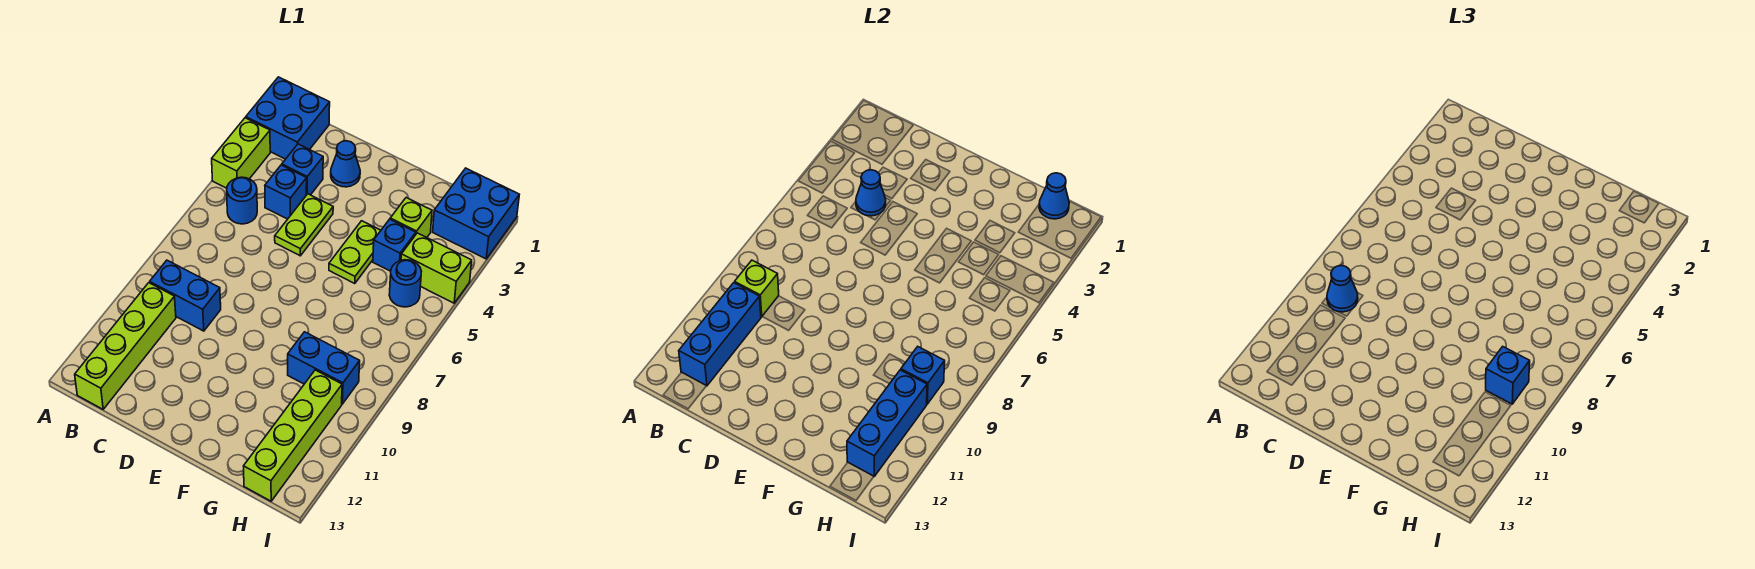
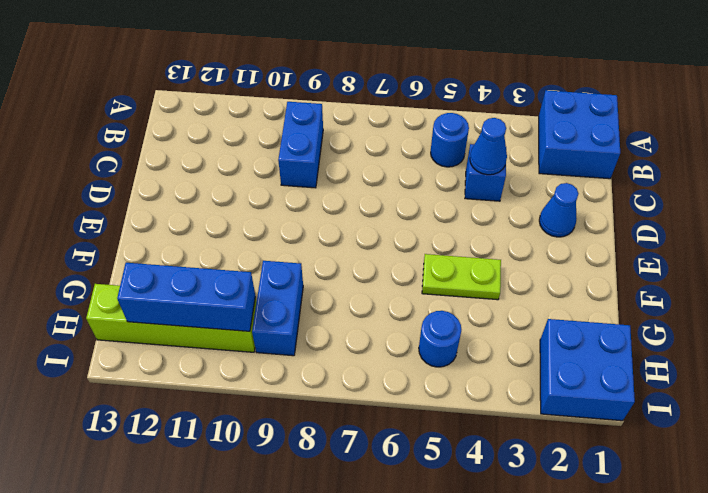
none -> lime brick A3:A4 level 1
none -> lime brick B10:B13 level 1
none -> blue brick C3 level 1

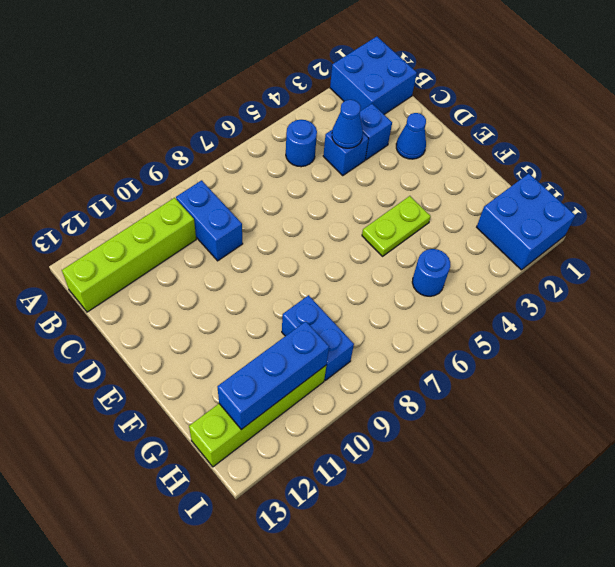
none -> lime brick A3:A4 level 1
none -> lime plate D4:D5 level 1
none -> lime brick G3 level 1

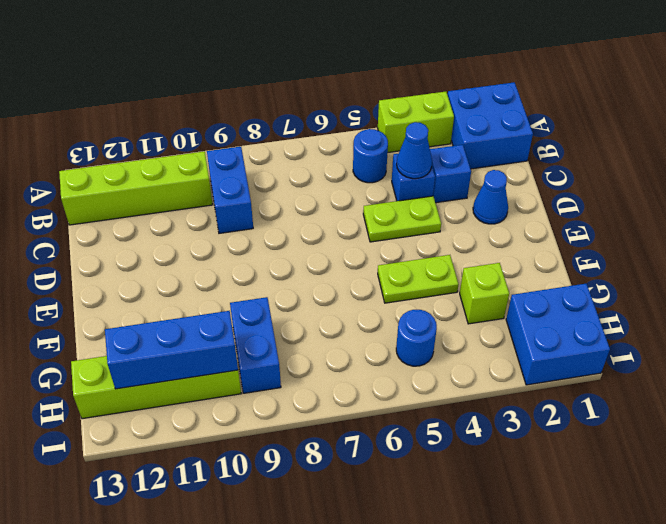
none -> blue brick G4 level 1
none -> lime brick H4:I4 level 1
none -> lime brick B9 level 2

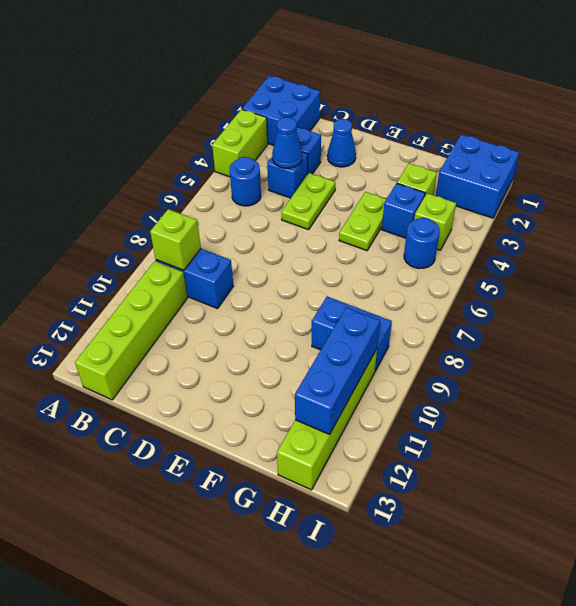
lime brick H4 level 1 -> lime brick H4:I4 level 1
none -> blue brick B10:B12 level 2
none -> blue cone H1 level 2
none -> blue brick H9 level 2

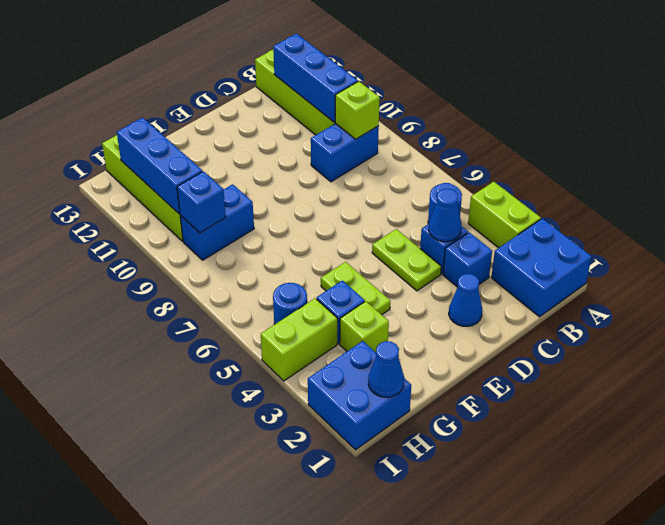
none -> blue cone B9 level 3
none -> blue brick H9 level 3

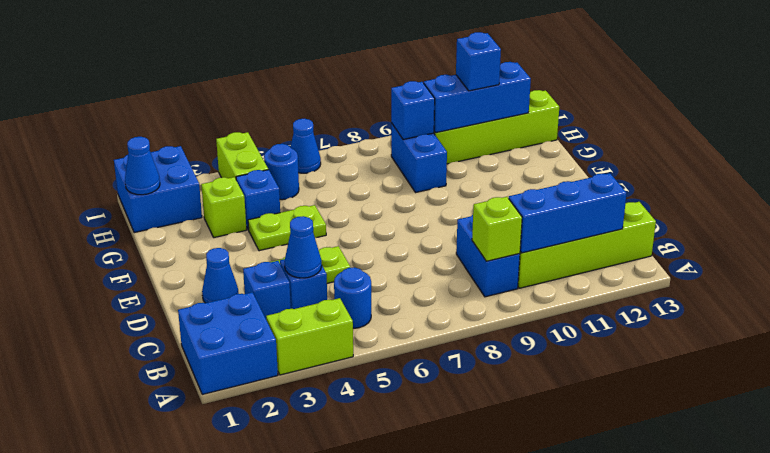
blue brick H11 level 3 -> blue brick H9 level 3
blue cone I6 level 1 -> blue cone B9 level 3

